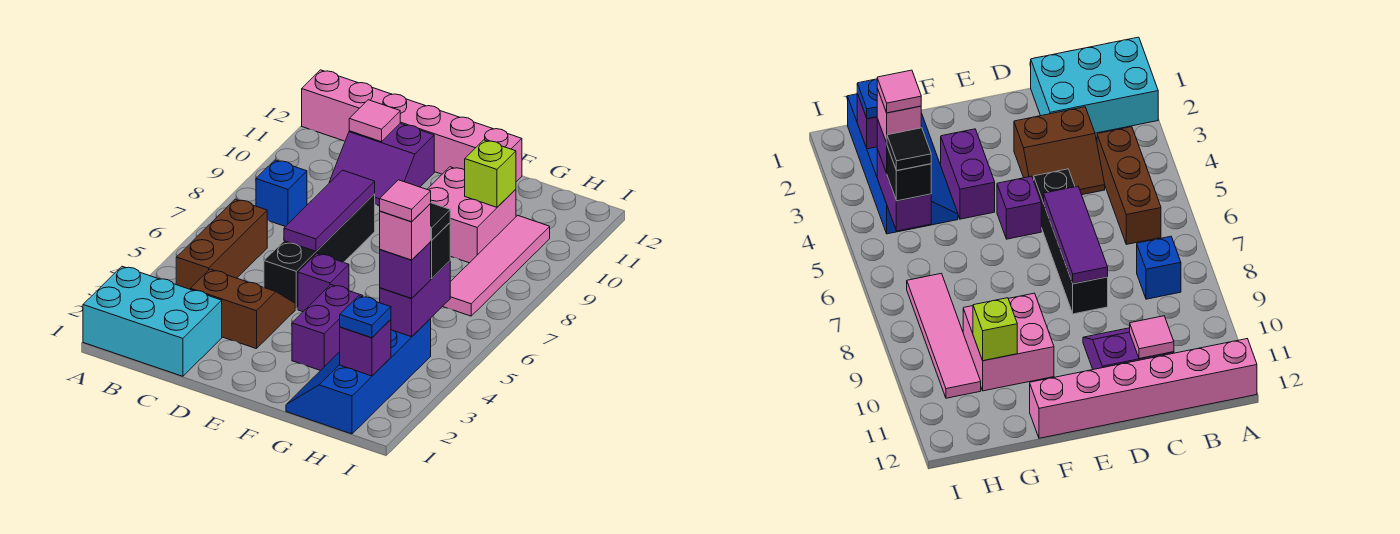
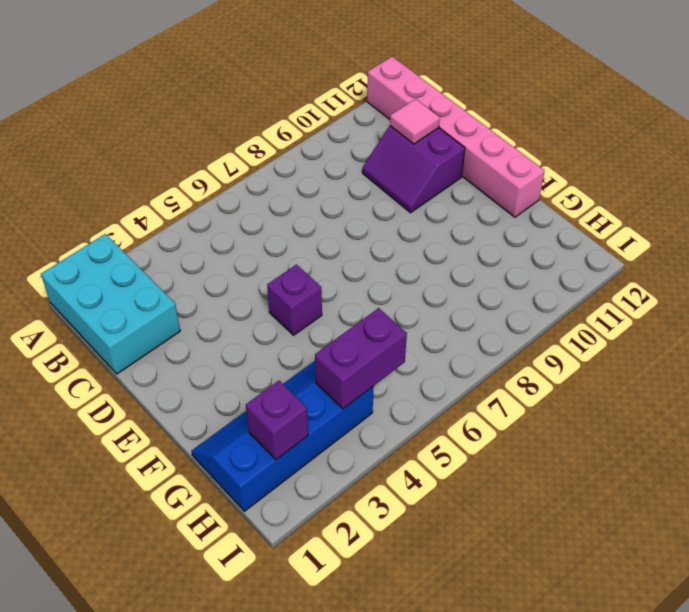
none -> brown brick B4:B6 level 1
none -> blue brick B8 level 1
none -> brown slope C3:D4 level 1 top 3

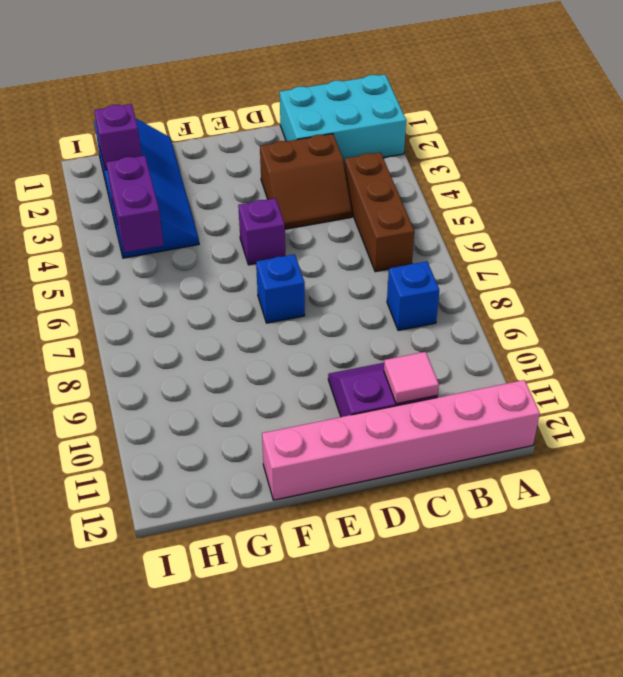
blue brick E7 level 1 -> none
none -> black brick D5:D8 level 1
none -> purple brick F3:F4 level 1
none -> pink brick F9:G10 level 1

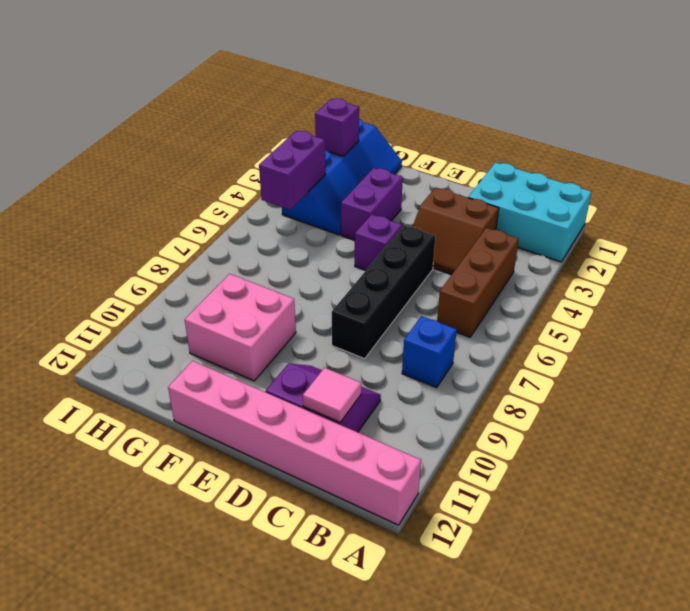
none -> pink tile H7:H10 level 1
none -> purple tile D6:D8 level 2
none -> lime brick G10 level 2

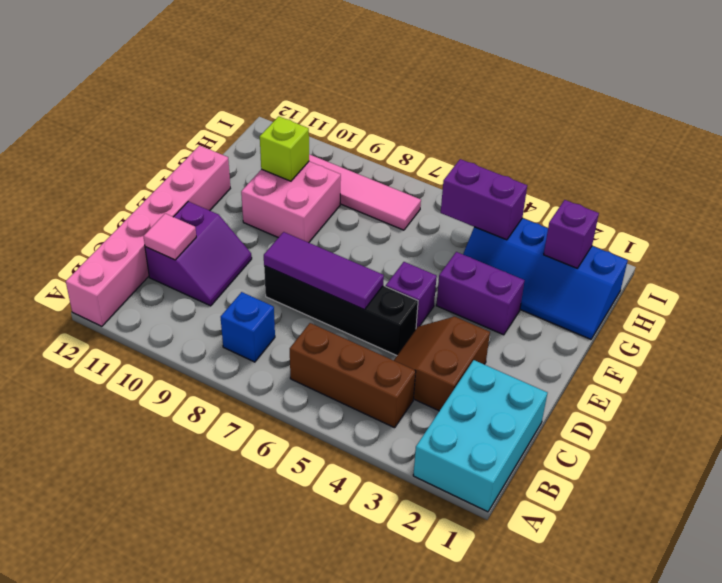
none -> blue plate H2 level 3
none -> purple brick H4 level 3
none -> black brick H5 level 3

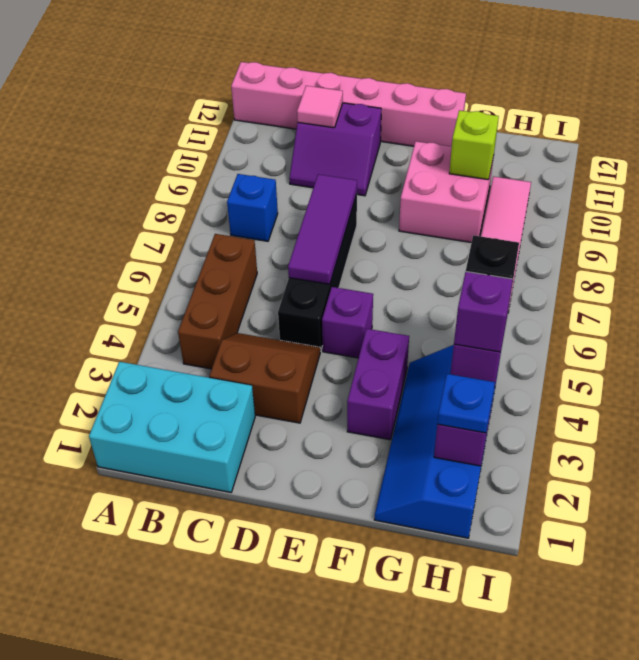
none -> pink brick H4 level 4
none -> black tile H5 level 4
none -> pink tile H4 level 5

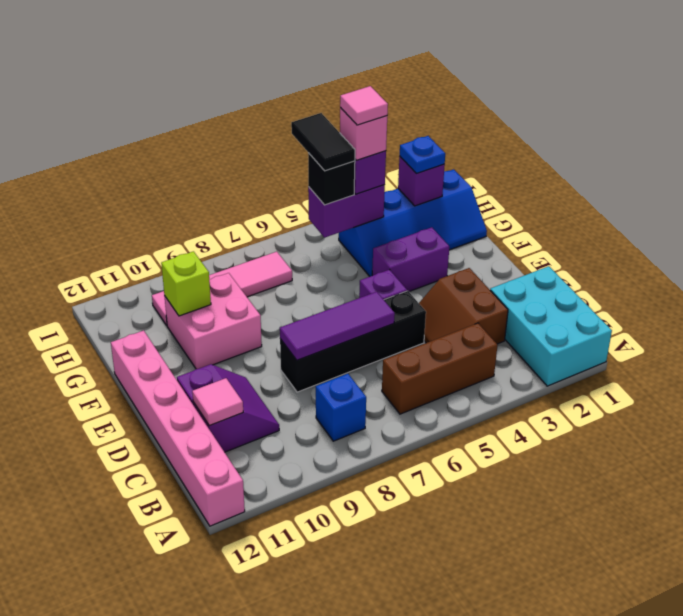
black tile H5:I5 level 4 -> black tile H5 level 4

